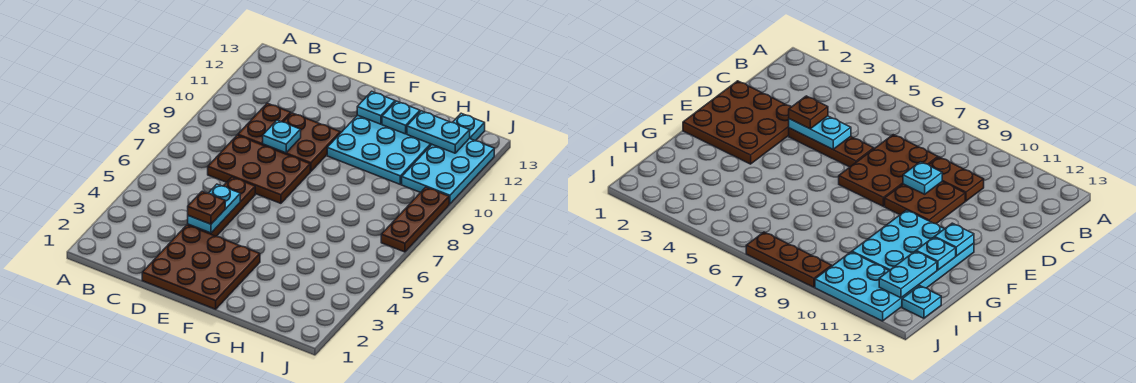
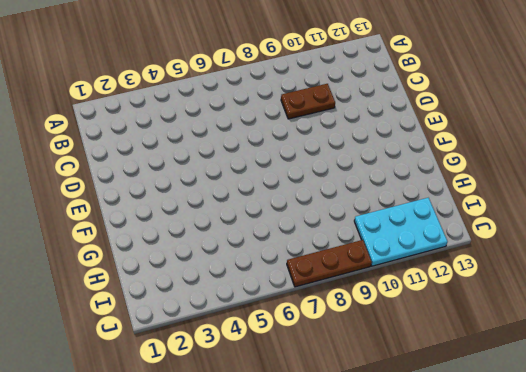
none -> brown plate C7:E8 level 1
none -> brown plate D1:F3 level 1
none -> brown plate D4:D6 level 1

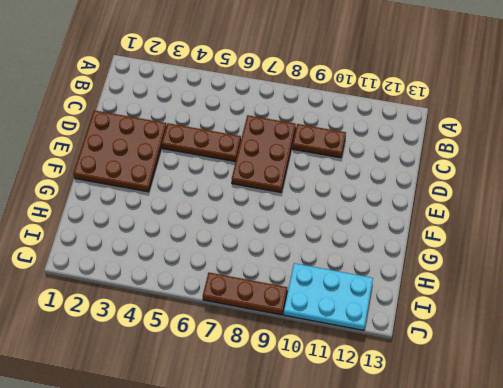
none -> brown plate D9:E10 level 1
none -> cyan plate F10:H12 level 1
none -> cyan plate I13 level 1

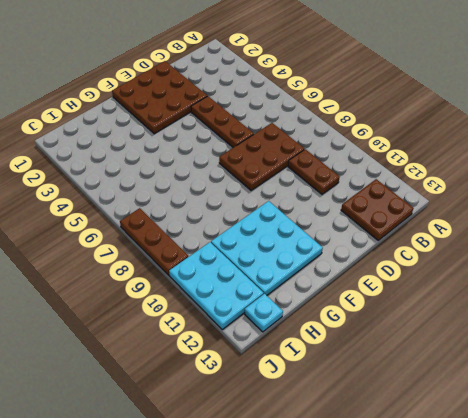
brown plate B12:C13 level 1 -> brown plate D9:E10 level 1
none -> cyan plate D4:D5 level 2
none -> cyan plate D9 level 2
none -> cyan plate F12 level 2

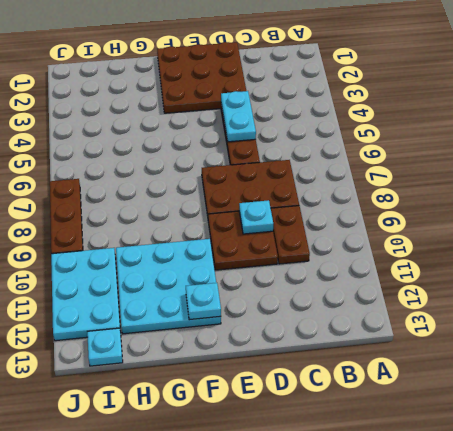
none -> cyan plate G12 level 2
none -> cyan plate H12:I12 level 2
none -> brown plate D4 level 3

